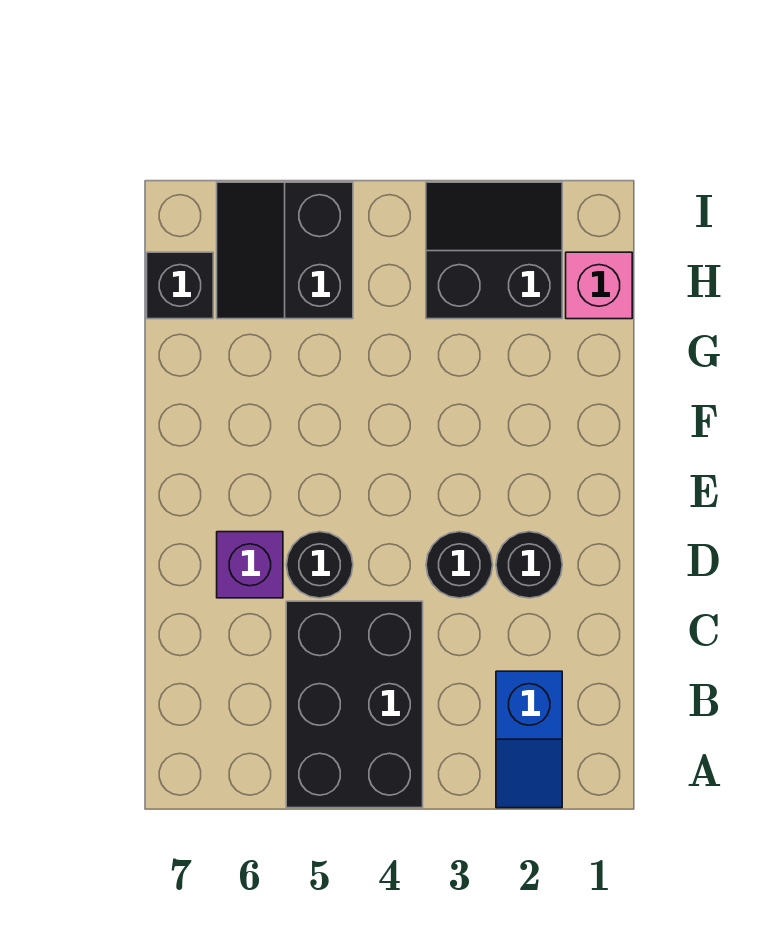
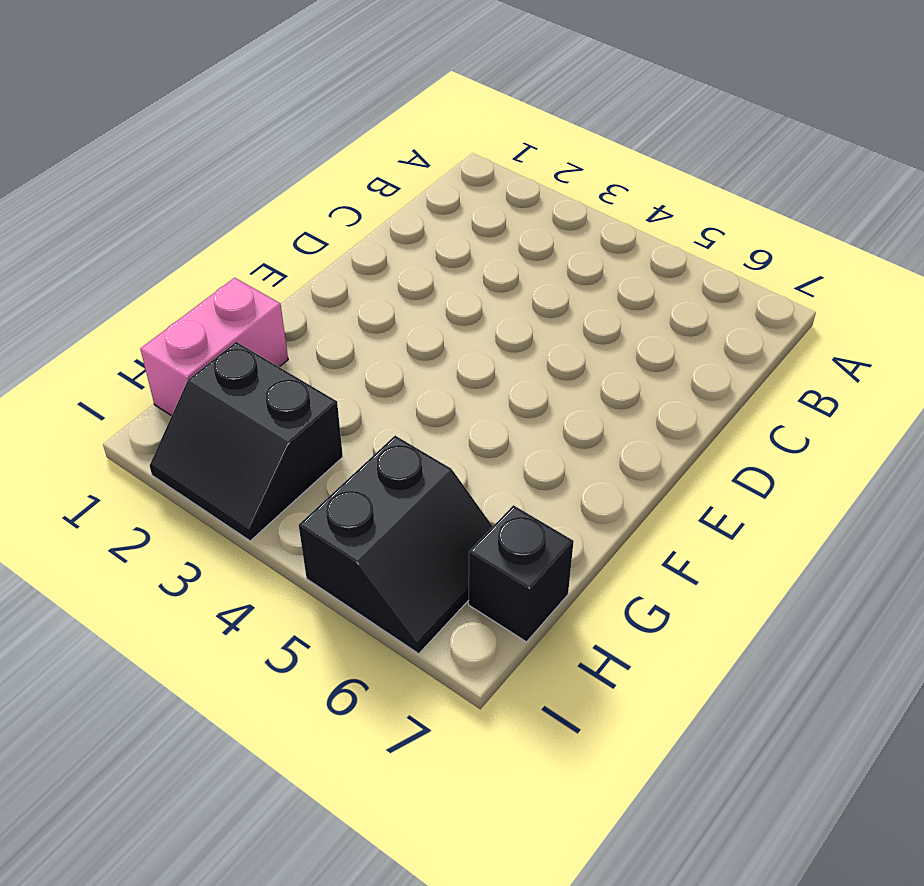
pink brick G1:H1 level 1 -> pink brick H1 level 1
none -> blue slope A2:B2 level 1 top B
none -> black brick A4:C5 level 1

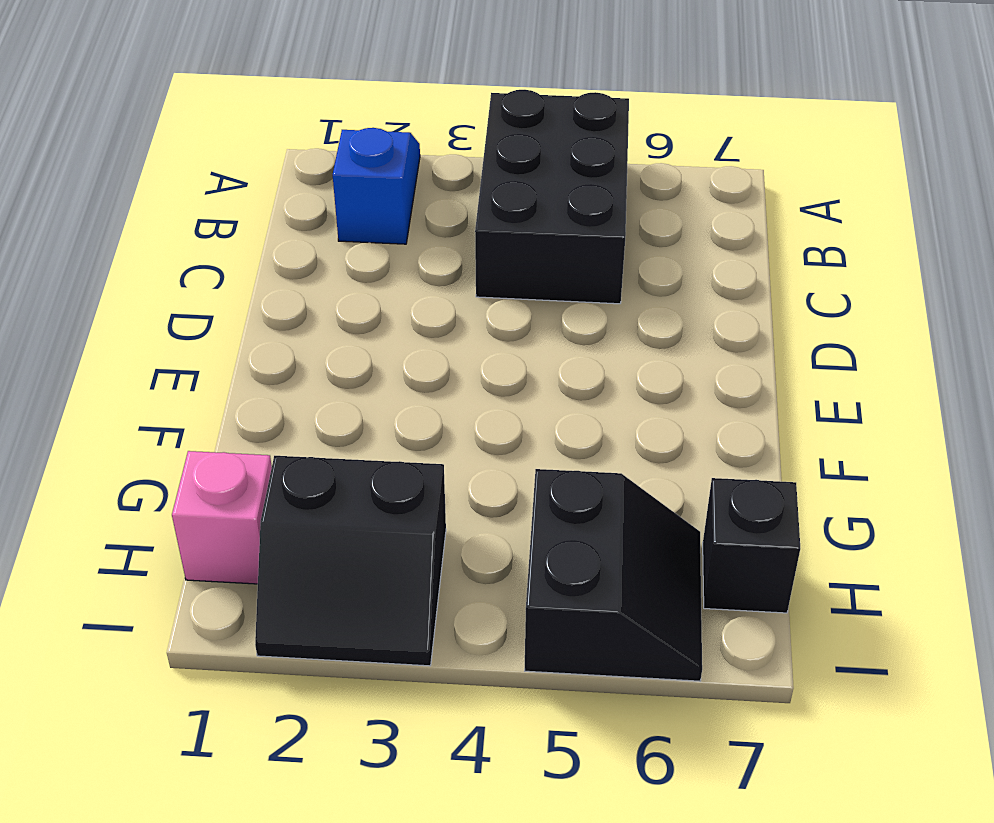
none -> black round brick D2 level 1
none -> black round brick D3 level 1

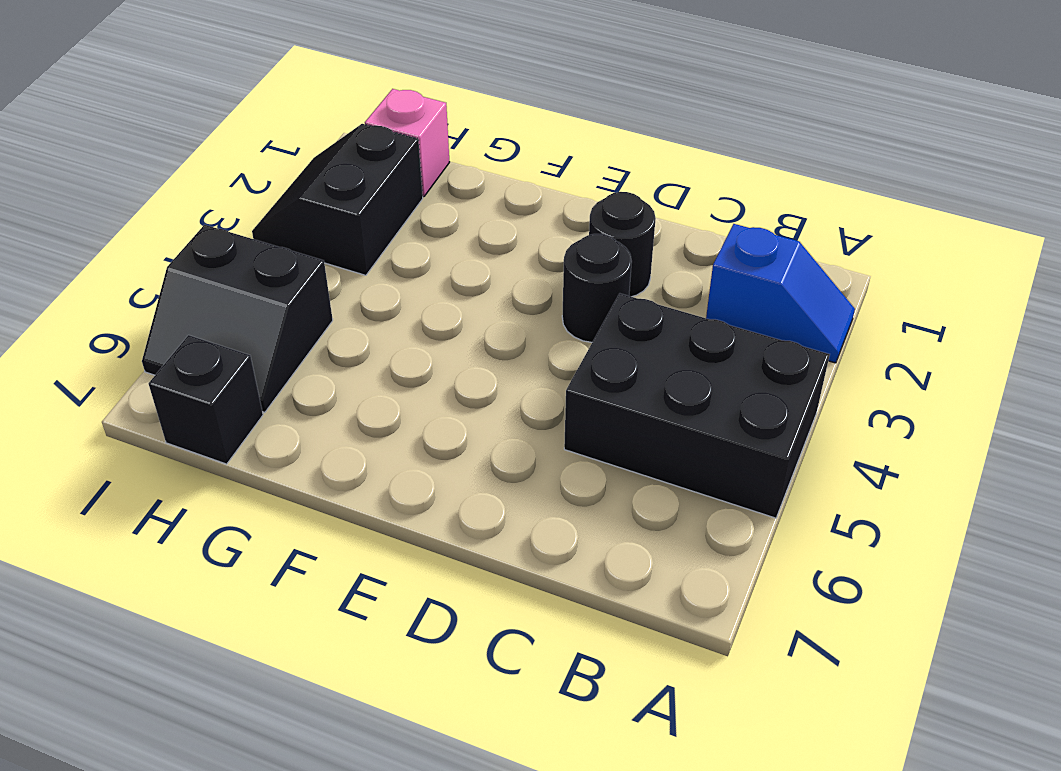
none -> black round brick D5 level 1
none -> purple brick D6 level 1

